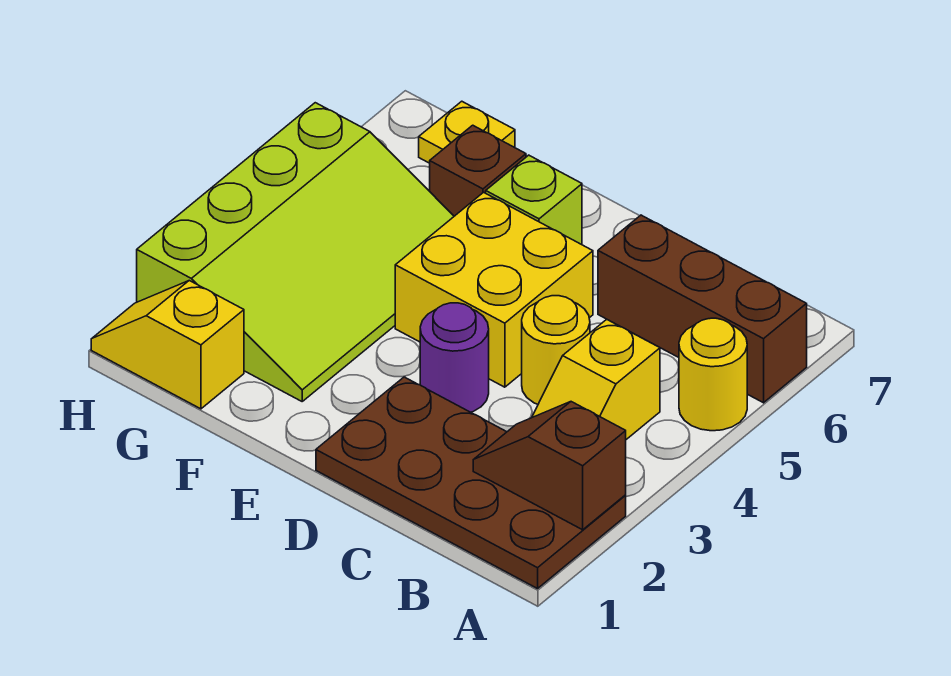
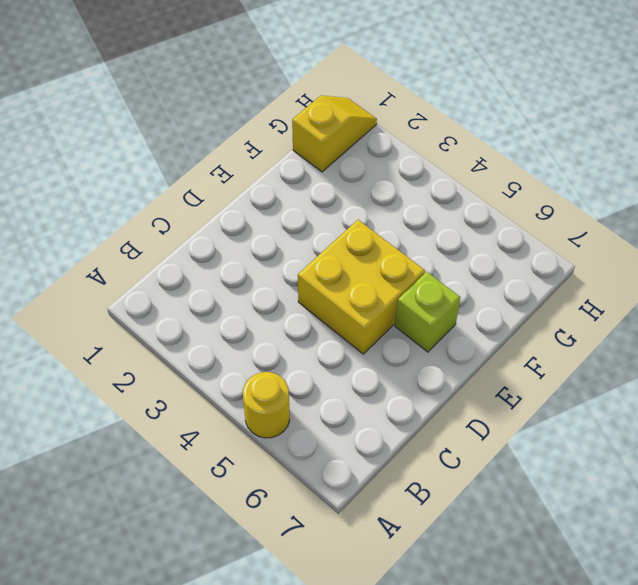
none -> brown plate A1:D2 level 1
none -> brown brick A6:C6 level 1
none -> yellow slope B3:B4 level 1 top 4

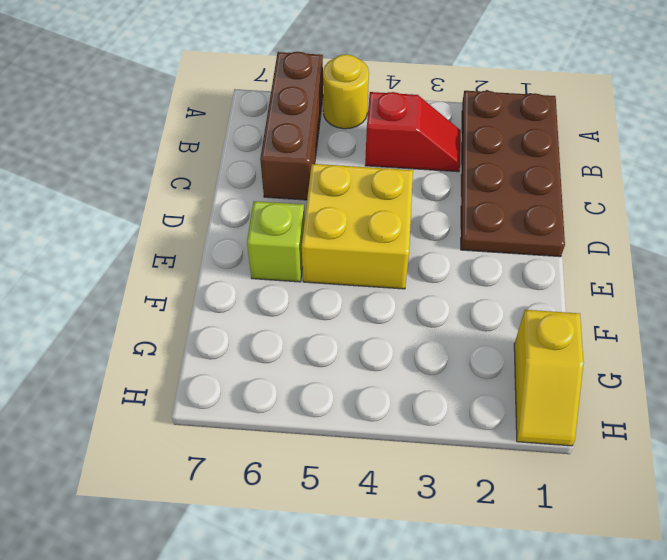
red slope B3:B4 level 1 top 4 -> yellow slope B3:B4 level 1 top 4
none -> yellow round brick C4 level 1
none -> purple round brick D3 level 1
none -> lime slope F2:H5 level 1 top H

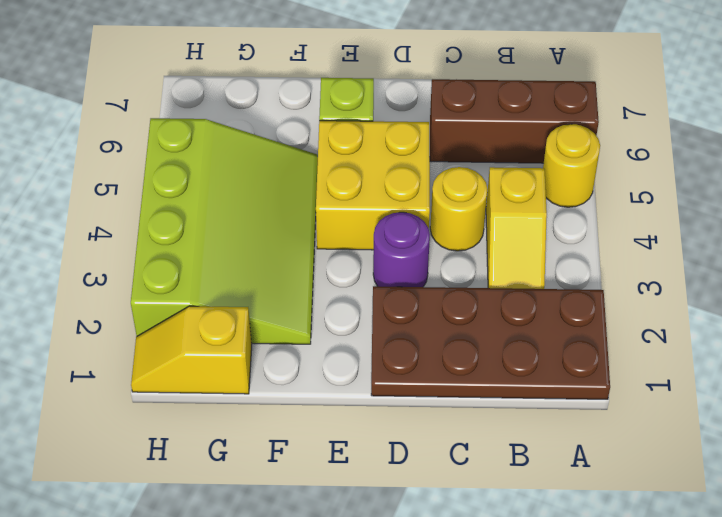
none -> brown brick F6 level 1
none -> yellow plate G7 level 1
none -> brown slope A2:B2 level 2 top A

